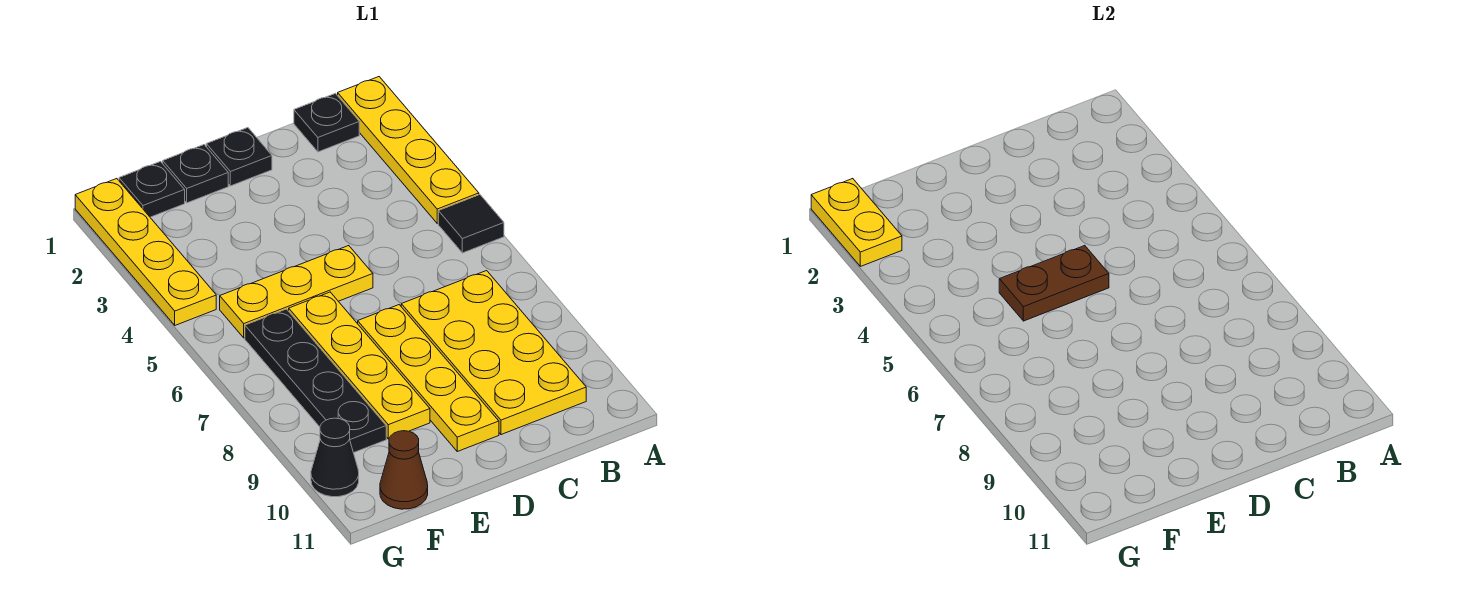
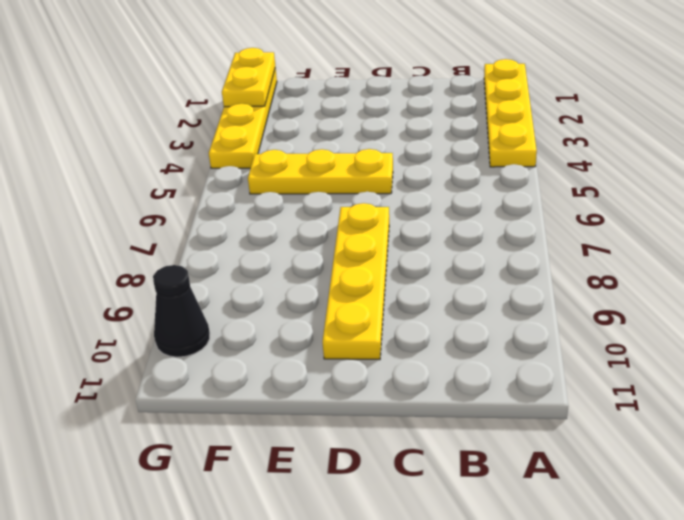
none -> black tile A5 level 1
none -> black plate B1 level 1
none -> yellow plate B7:C10 level 1

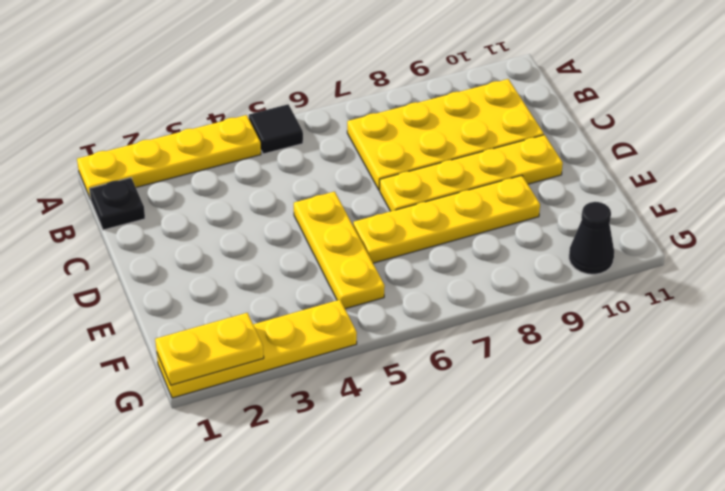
none -> black plate D1 level 1
none -> black plate E1 level 1
none -> black plate F1 level 1

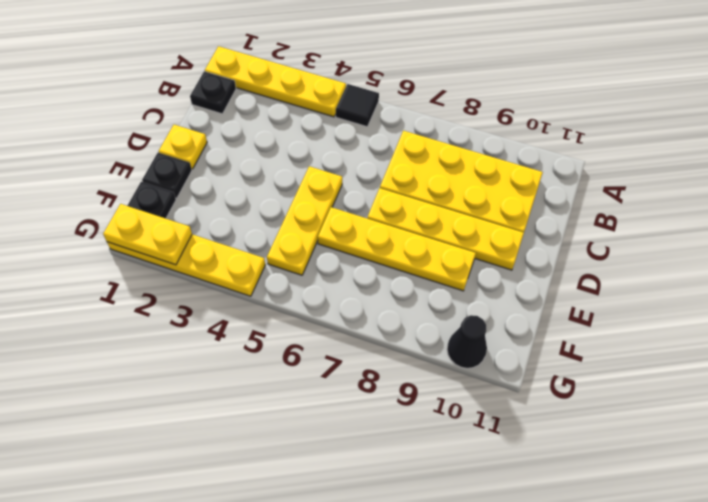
yellow plate D1 level 1 -> black plate D1 level 1
none -> black plate F6:F9 level 1
none -> brown cone F11 level 1
none -> brown plate D5:E5 level 2

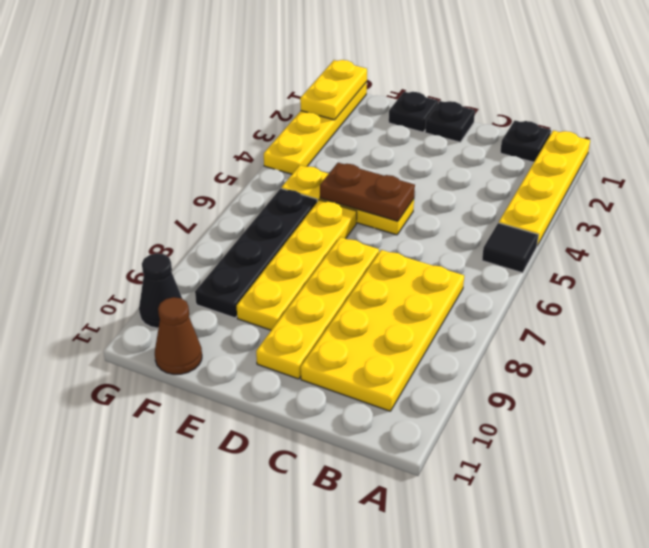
none -> black plate F1 level 1

